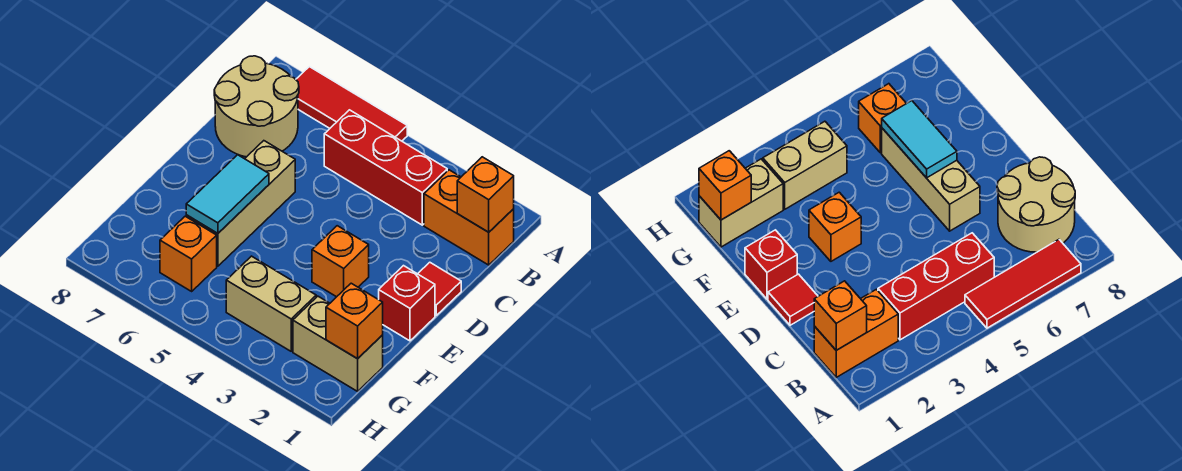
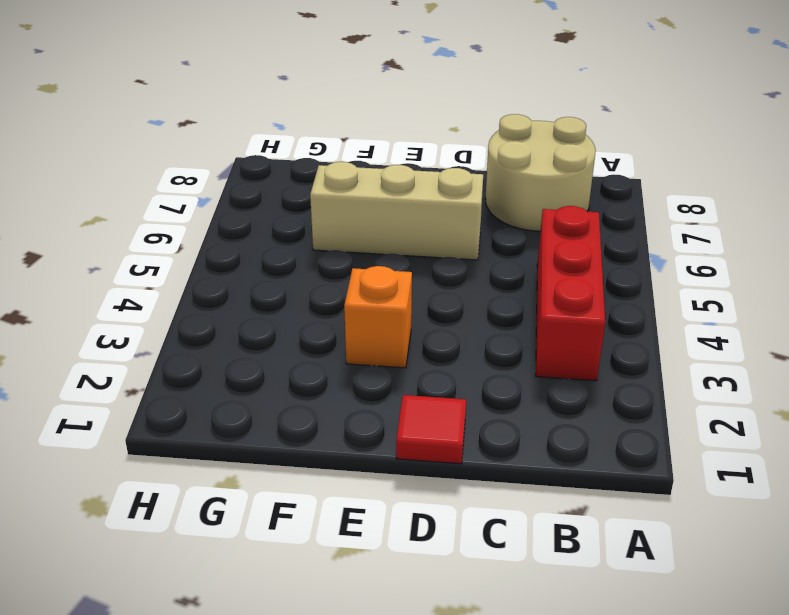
none -> red tile A5:A7 level 1
none -> orange brick B1:B2 level 1
none -> red brick E1 level 1

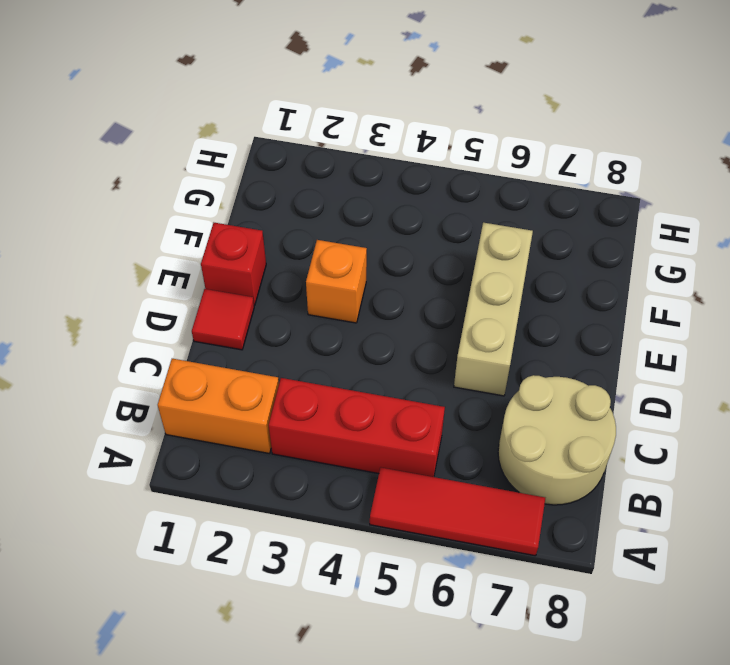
none -> tan brick G1:G2 level 1
none -> tan brick G3:G4 level 1
none -> orange brick G6 level 1

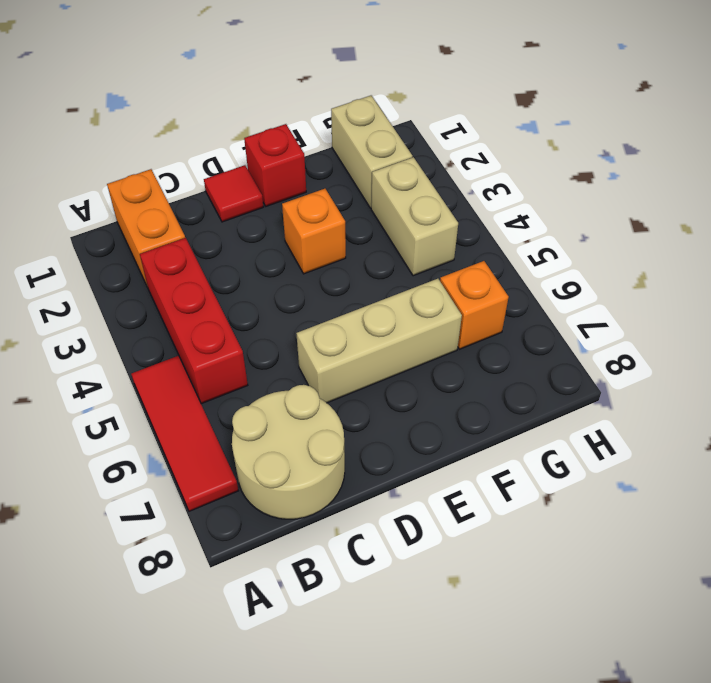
none -> orange brick B1 level 2
none -> cyan tile E6:F6 level 2
none -> orange brick G1 level 2

